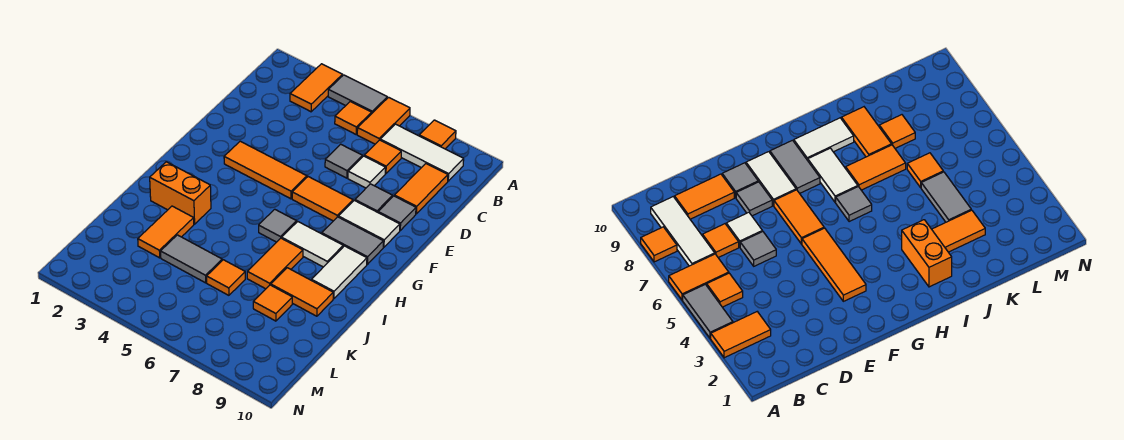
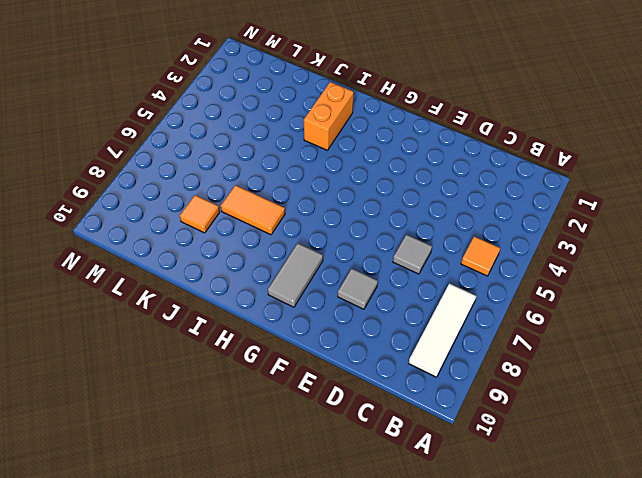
none -> orange tile A3:B3 level 1
none -> grey tile A4:A5 level 1
none -> orange tile A6:B6 level 1

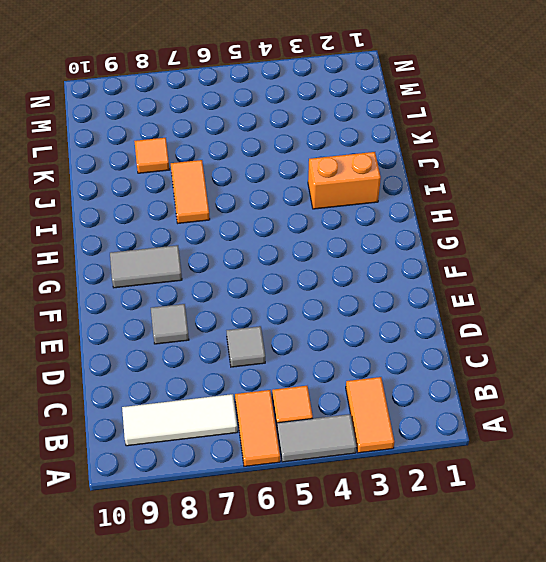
none -> orange tile A8 level 1
none -> orange tile C7 level 1
none -> orange tile C9:D9 level 1

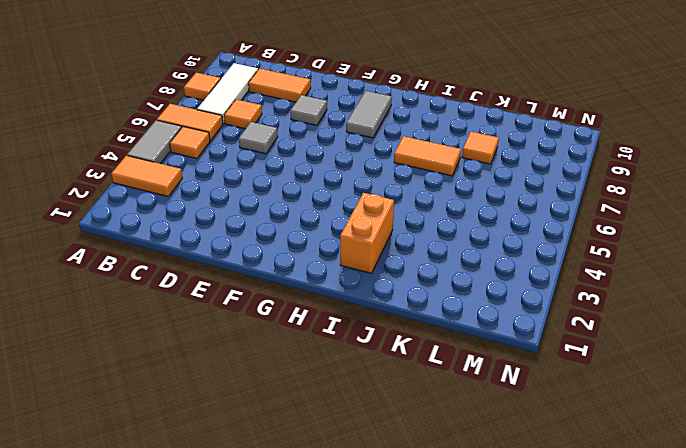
none -> white tile D7 level 1
none -> grey tile E9 level 1
none -> orange tile F3:F5 level 1

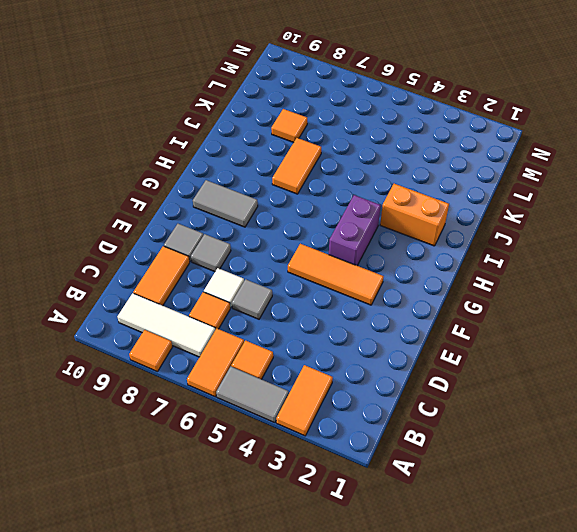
purple brick G4:H4 level 1 -> none
none -> orange tile F6:F7 level 1
none -> white tile F8:F9 level 1
none -> grey tile H6 level 1

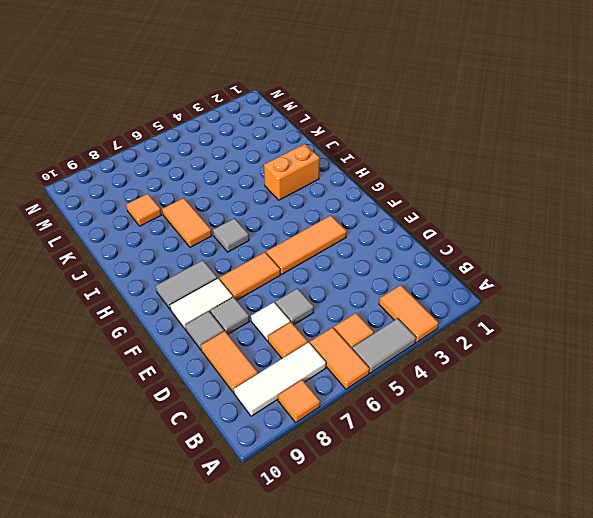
none -> white tile H7:H8 level 1
none -> white tile H9:I9 level 1
none -> orange tile J3:K3 level 1

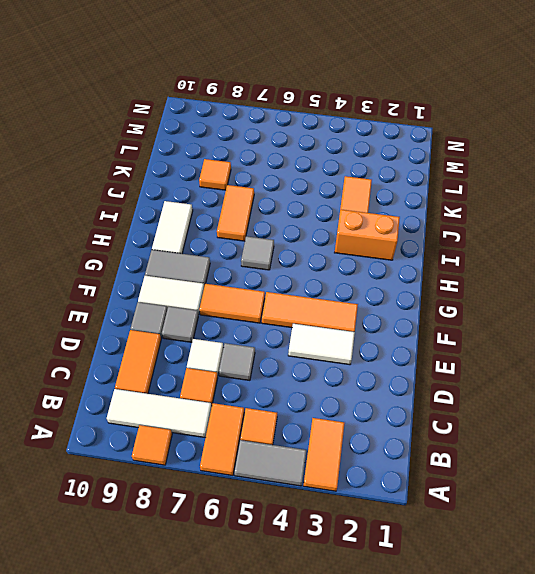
white tile E3:E4 level 1 -> white tile H7:H8 level 1
none -> orange tile J8:J9 level 1
none -> grey tile K4:K5 level 1
none -> orange tile K6 level 1

